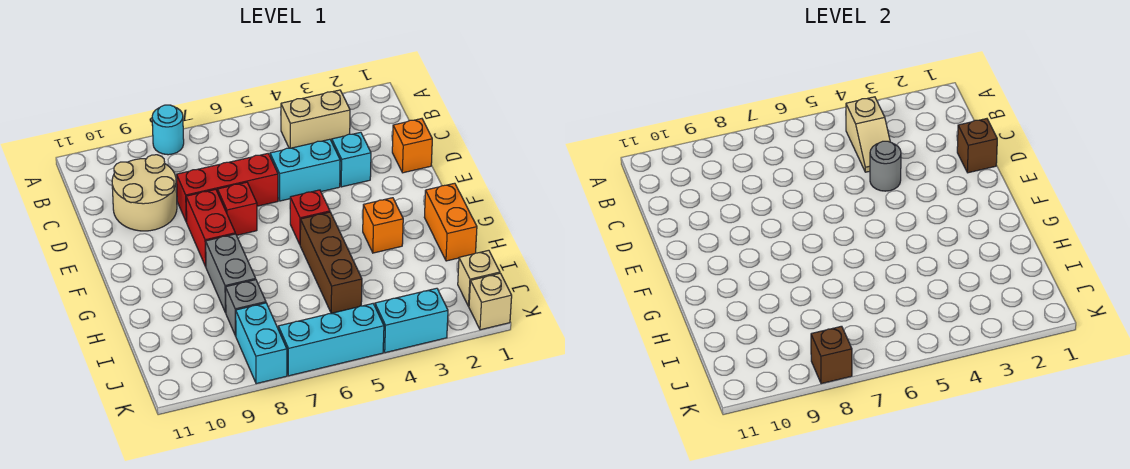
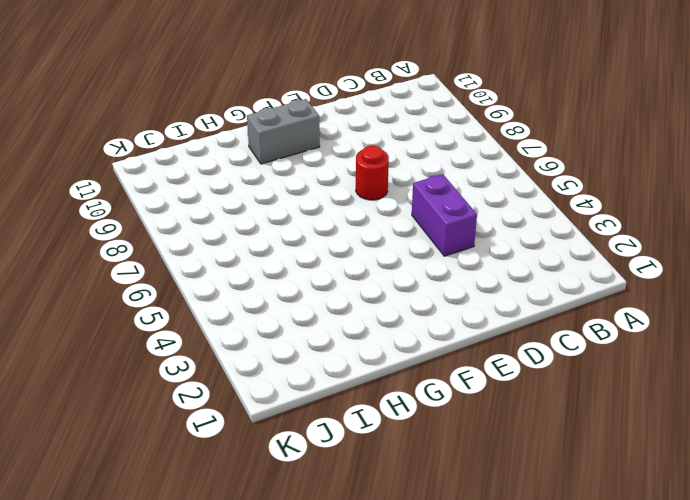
purple brick D4:D5 level 1 -> cyan brick D4:D5 level 1
red round brick E7 level 1 -> red brick E7 level 1
grey brick F10:G10 level 1 -> grey brick G8:H8 level 1
none -> cyan round brick A8 level 1
none -> tan brick B3:B4 level 1
none -> tan round brick C9:D10 level 1

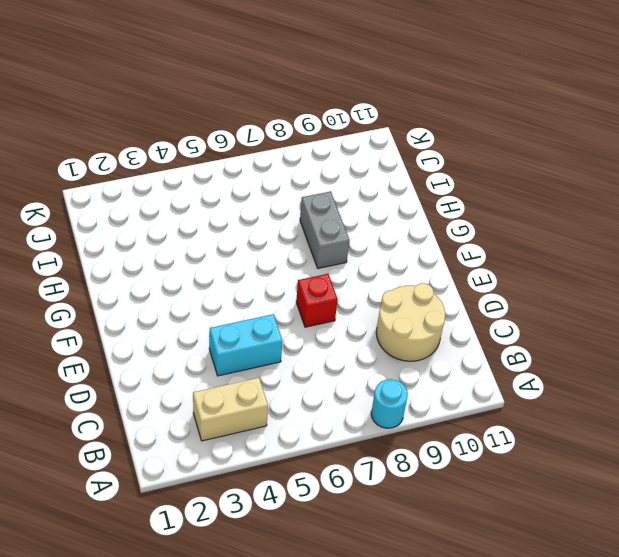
none -> orange brick D1 level 1
none -> cyan brick D3 level 1
none -> red brick D6:D8 level 1

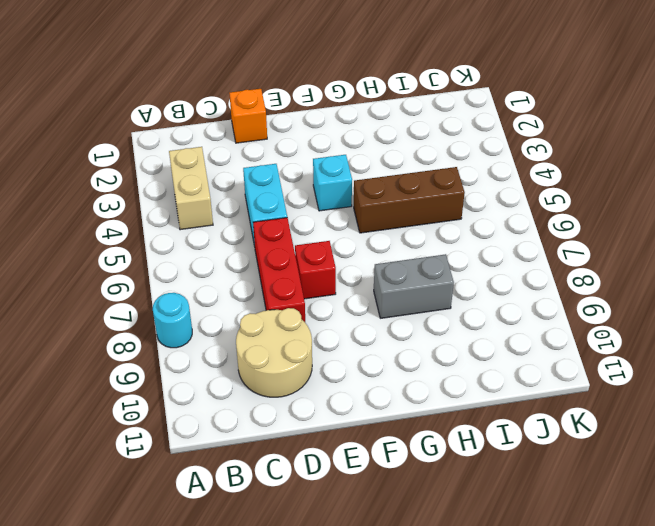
cyan brick F4 level 1 -> cyan brick D3 level 1
none -> red brick E8:F8 level 1
none -> red brick F5 level 1
none -> orange brick G1:H1 level 1

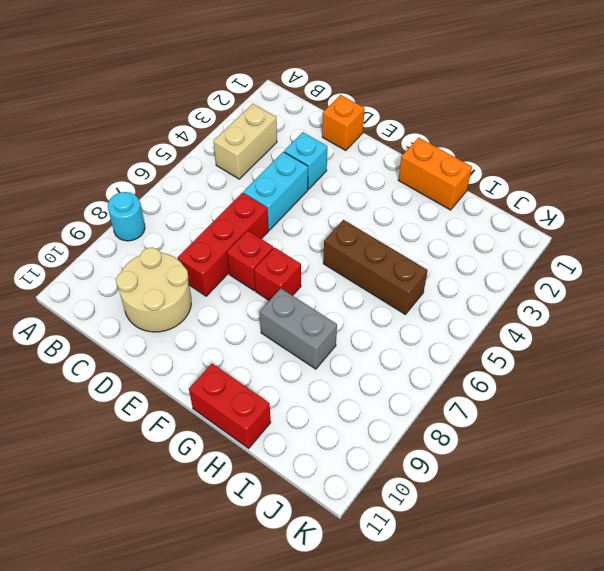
red brick F7 level 1 -> red brick F5 level 1
red brick G11:H11 level 1 -> red brick E8:F8 level 1
none -> orange brick G3 level 1
none -> grey brick I8 level 1
none -> tan brick J1 level 1

